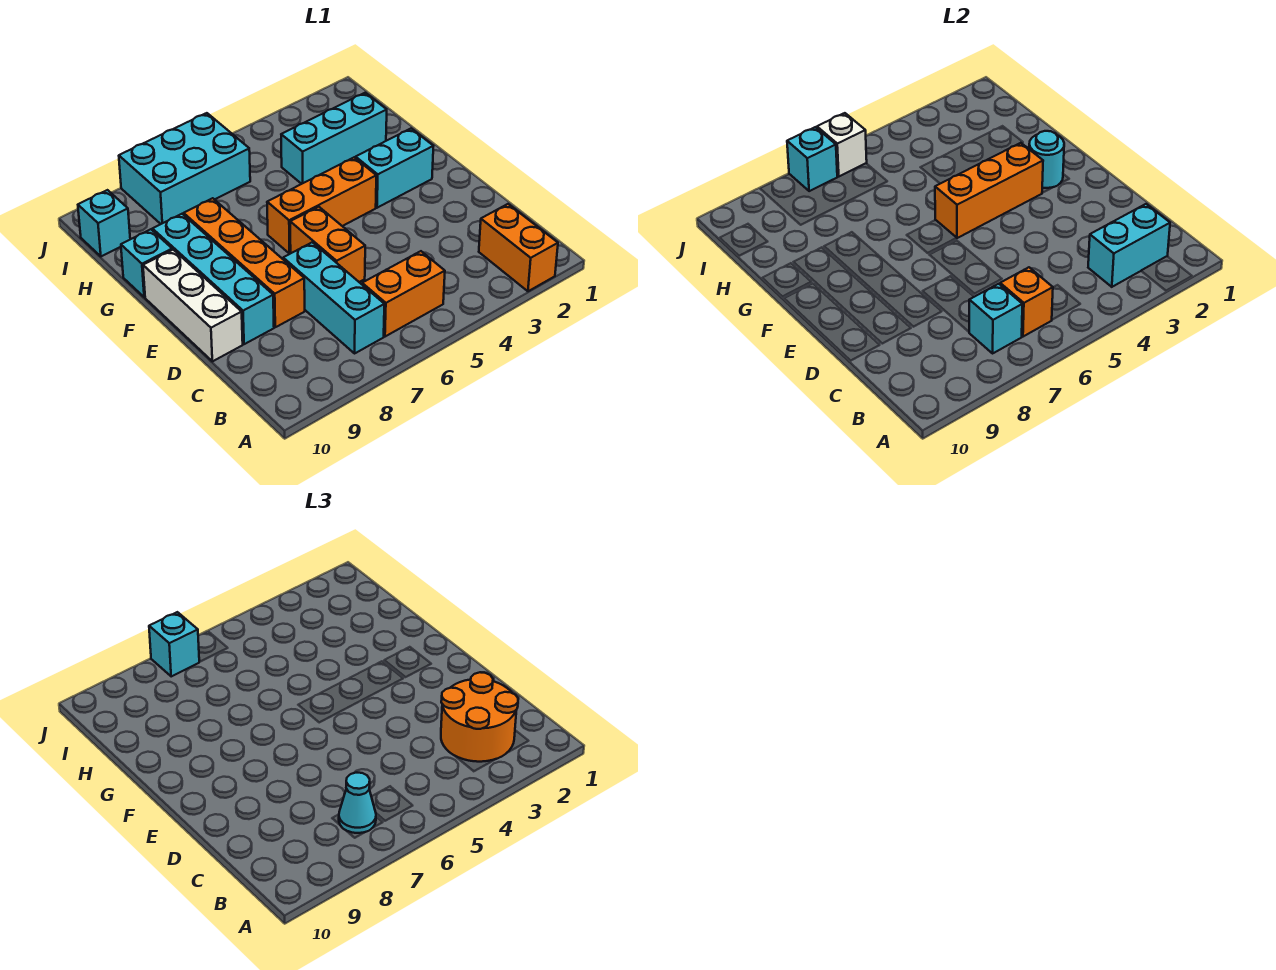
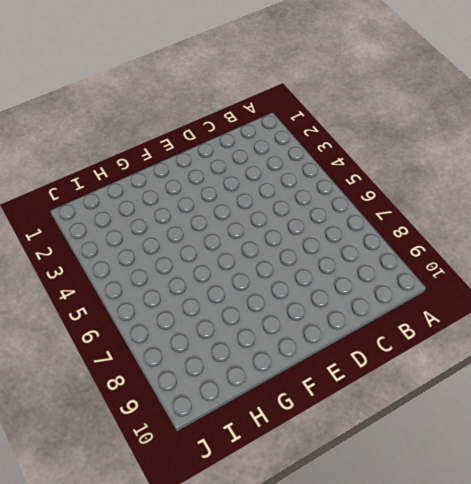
none -> orange brick A2:B2 level 1
none -> orange brick B5:B6 level 1
none -> cyan brick B7:D7 level 1

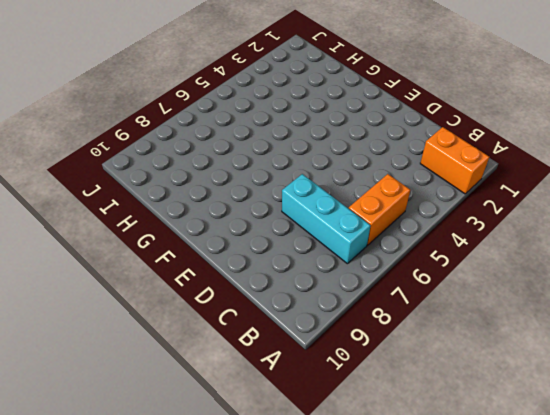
none -> orange brick D6:E6 level 1
none -> orange brick D8:G8 level 1
none -> cyan brick D9:G9 level 1

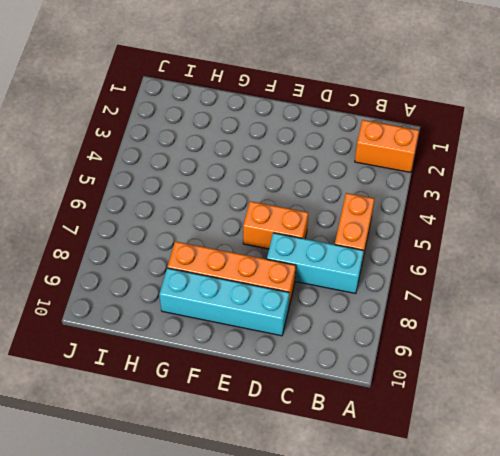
none -> white brick D10:F10 level 1
none -> cyan brick F2:F3 level 1
none -> orange brick F4:F6 level 1

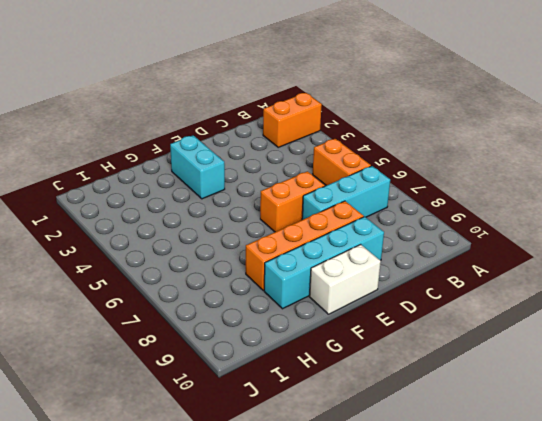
white brick E10:F10 level 1 -> white brick D10:F10 level 1
none -> orange brick F4:F6 level 1
none -> cyan brick G10 level 1
none -> cyan brick H2:H4 level 1

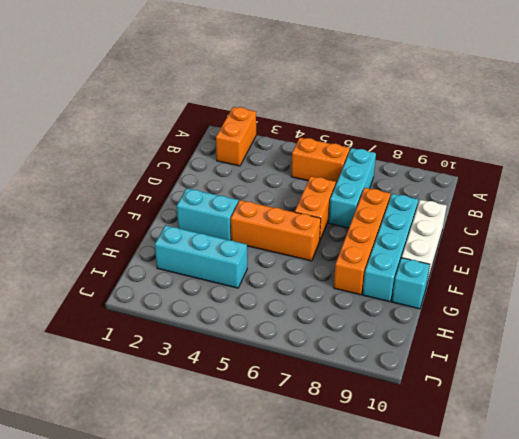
none -> cyan brick I6:J8 level 1
none -> cyan brick I10 level 1
none -> cyan brick B2:B3 level 2

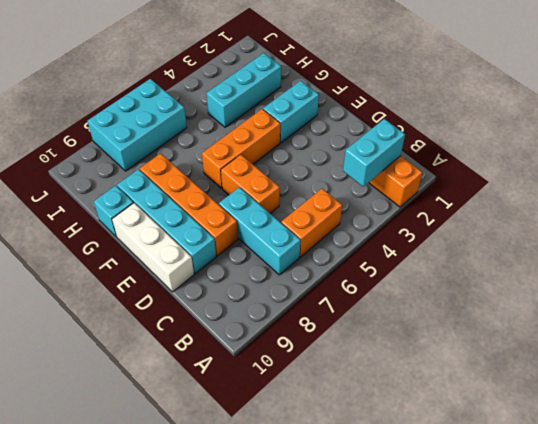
none -> cyan brick I10 level 1
none -> orange brick B6 level 2
none -> cyan brick B7 level 2

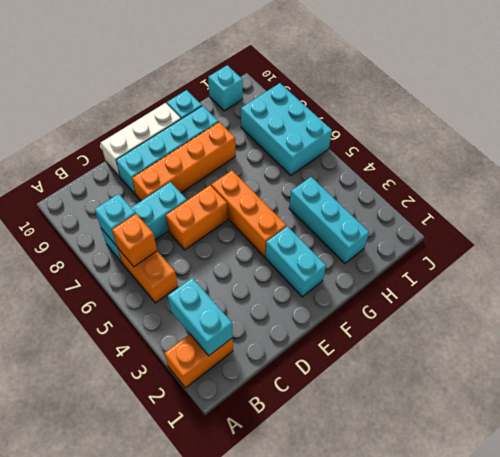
none -> cyan round brick F2 level 2
none -> orange brick F3:F5 level 2
none -> white brick J6 level 2

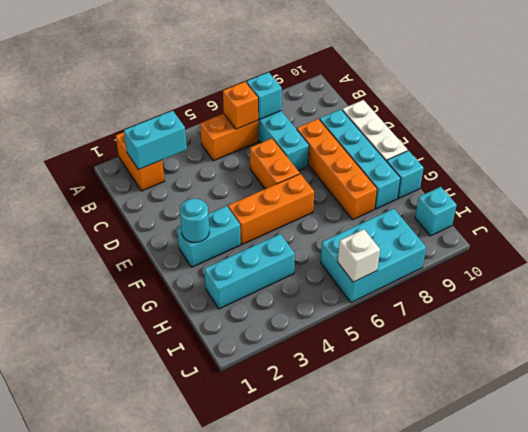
none -> orange brick F3:F5 level 2
none -> cyan brick J7 level 2
none -> orange round brick B2:C3 level 3

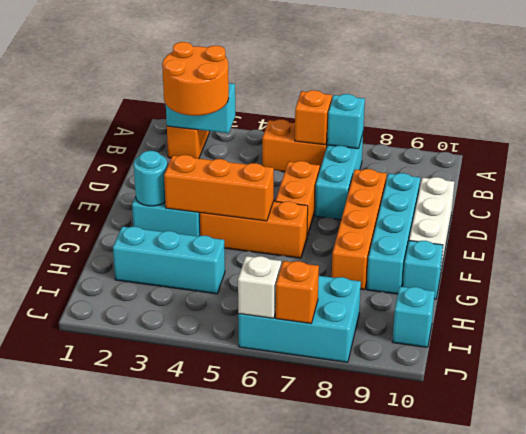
orange brick J7 level 2 -> cyan brick J7 level 2
none -> cyan cone B7 level 3
none -> cyan brick J7 level 3

